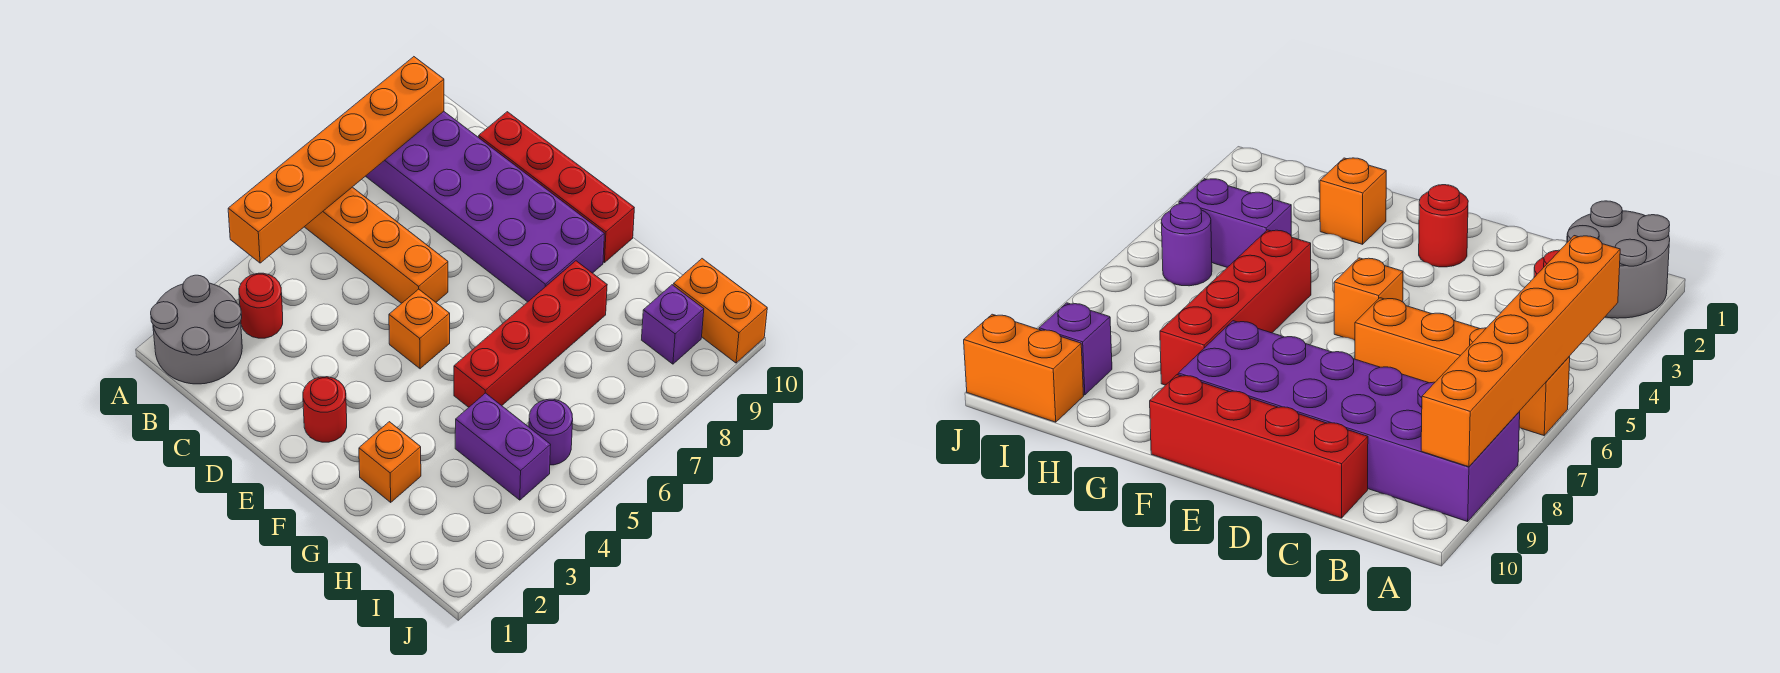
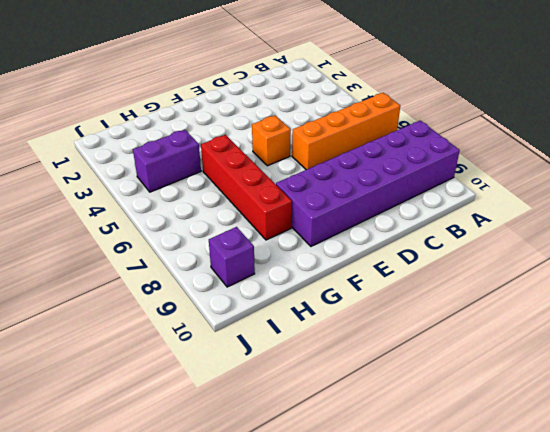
none -> grey round brick A1:B2 level 1
none -> red round brick B3 level 1
none -> red brick C10:F10 level 1

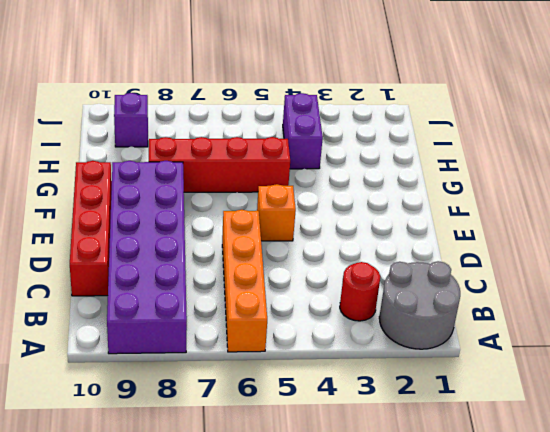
none -> red round brick E2 level 1
none -> orange brick G2 level 1
none -> purple round brick I5 level 1

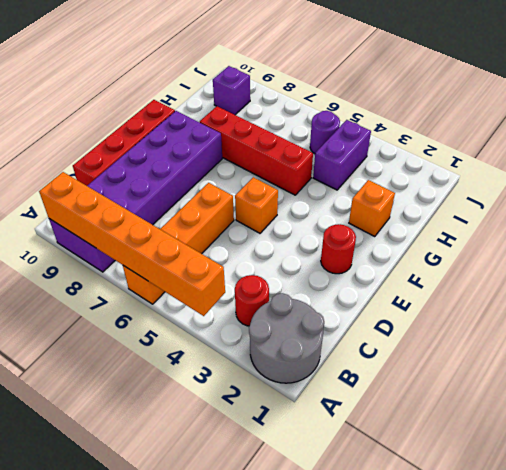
none -> orange brick I10:J10 level 1

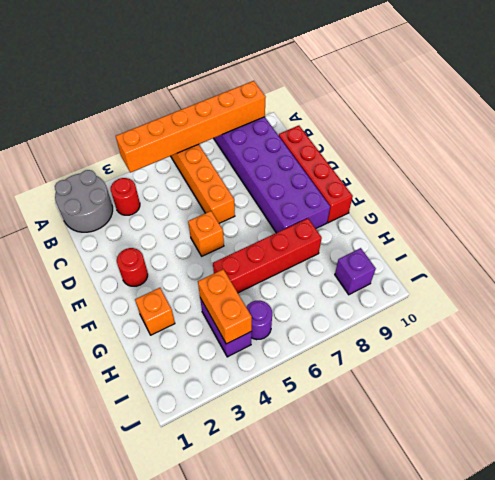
orange brick H4:I4 level 2 -> orange brick I10:J10 level 1

